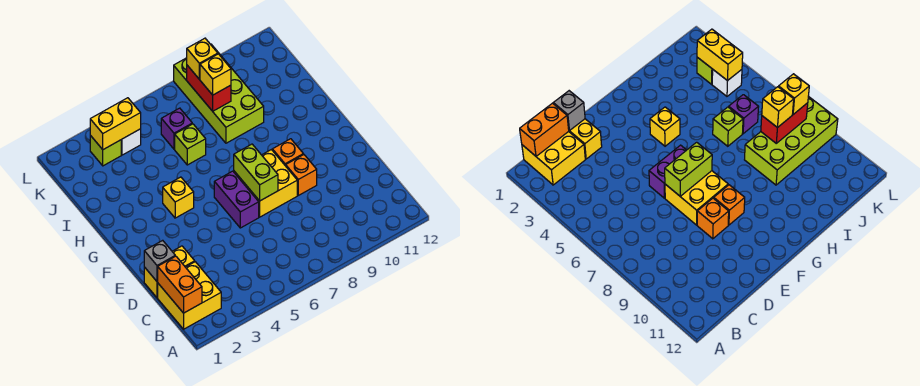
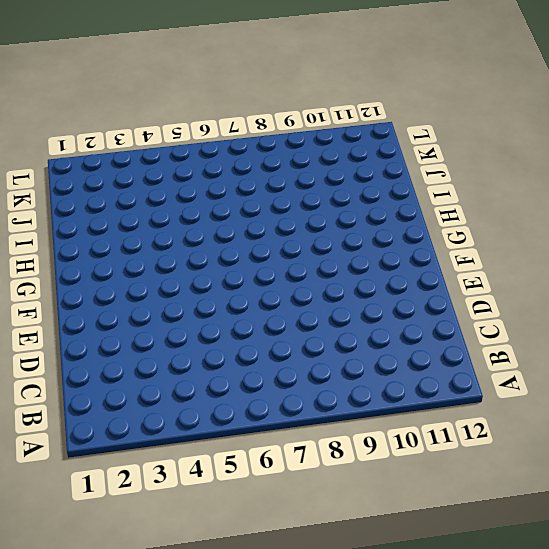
none -> yellow brick B1:C2 level 1
none -> yellow brick D1:D2 level 1
none -> purple brick E6:F6 level 1

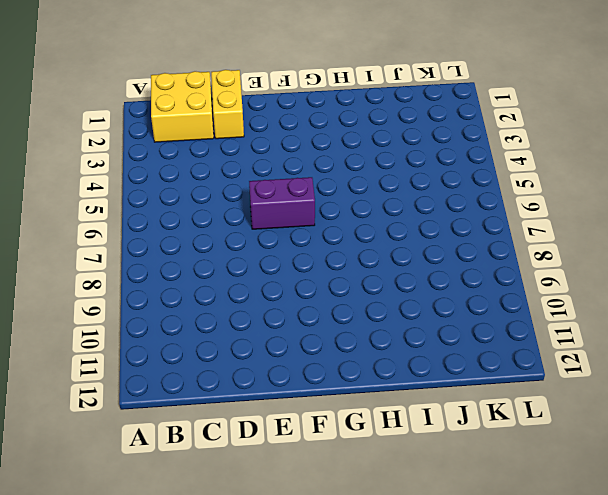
none -> yellow brick E7:F8 level 1
none -> orange brick E9 level 1
none -> orange brick F9 level 1

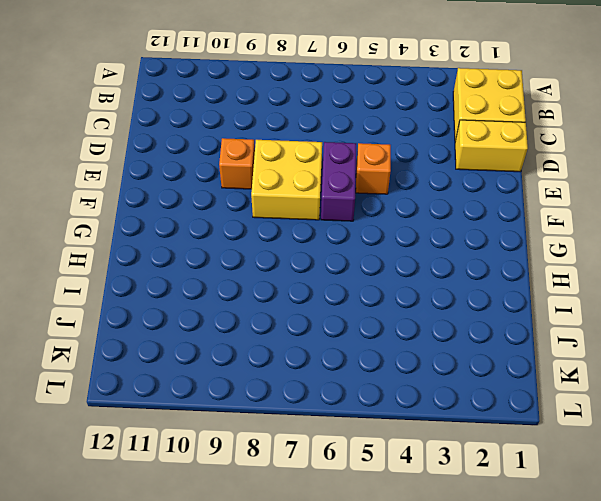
orange brick E5 level 1 -> orange brick F9 level 1
none -> yellow brick G4 level 1
none -> lime brick I6 level 1
none -> lime brick I8:L9 level 1

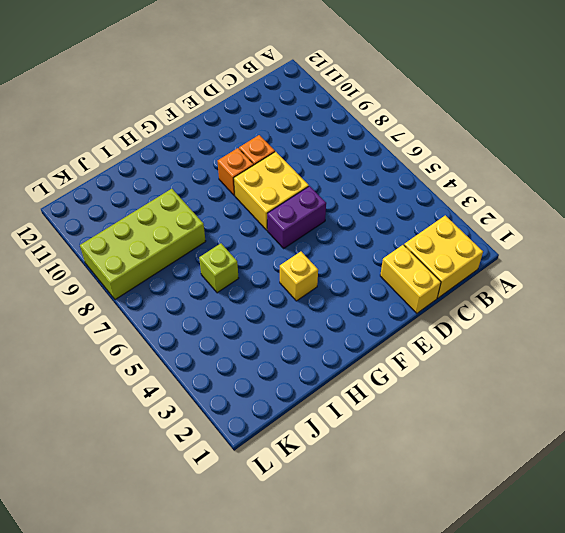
none -> purple brick J6 level 1
none -> lime brick K3 level 1
none -> white brick K4 level 1

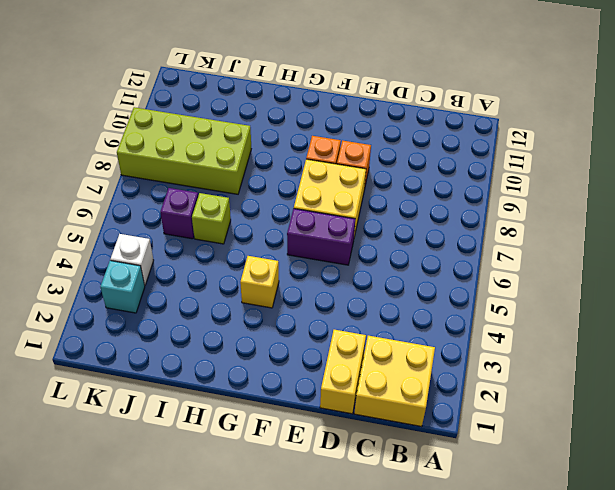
cyan brick K3 level 1 -> lime brick K3 level 1
none -> orange brick B1:C1 level 2
none -> grey brick D1 level 2
none -> lime brick E7:F7 level 2

